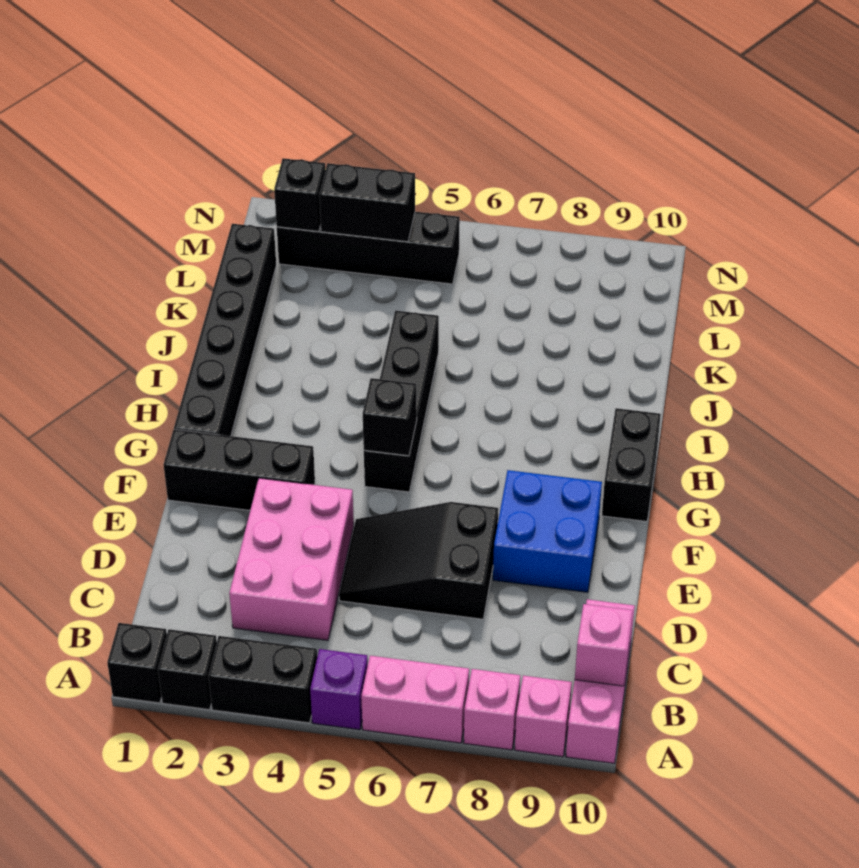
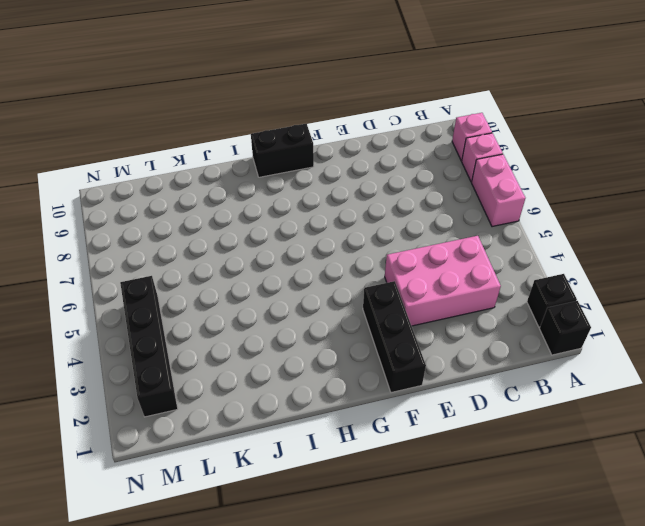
none -> black brick A3:A4 level 1
none -> purple brick A5 level 1
none -> pink brick A10:C10 level 1

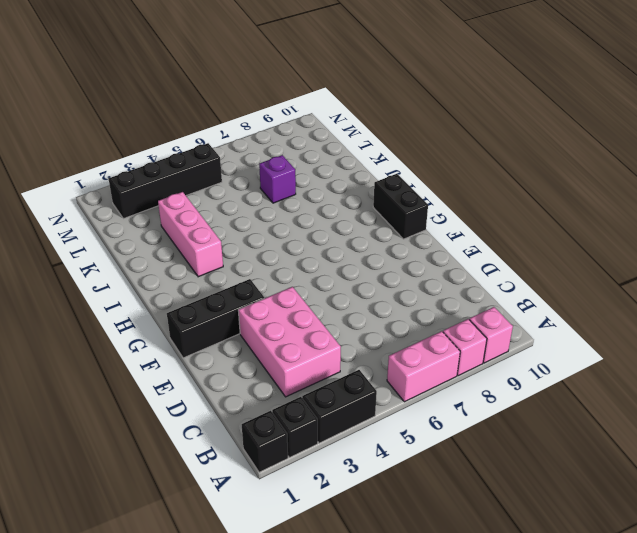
pink brick I3:K3 level 1 -> pink brick A10:C10 level 1
purple brick K7 level 1 -> purple brick A5 level 1
none -> black slope D5:E7 level 1 top 7
none -> blue brick E8:F9 level 1
none -> black brick G1:L1 level 1

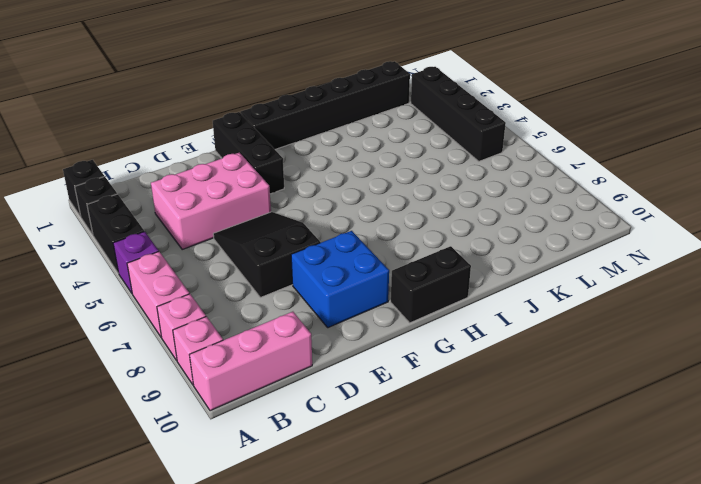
none -> black brick G5:J5 level 1
none -> pink brick B10 level 2
none -> black brick G5 level 2

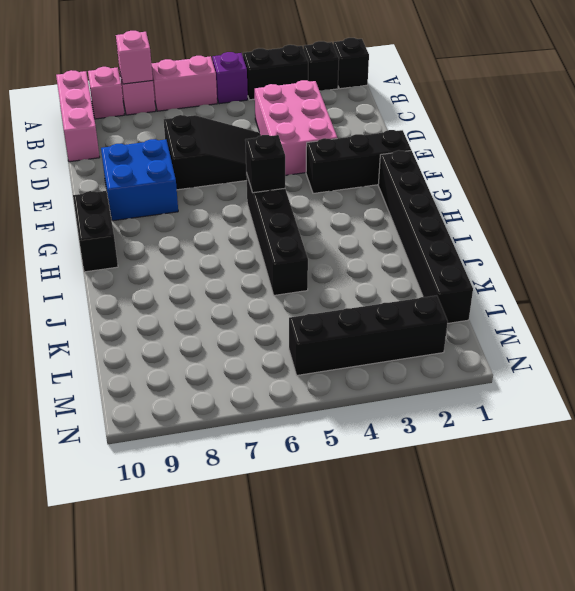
pink brick A8 level 2 -> pink brick B10 level 2
none -> black brick M2 level 2
none -> black brick M3:M4 level 2

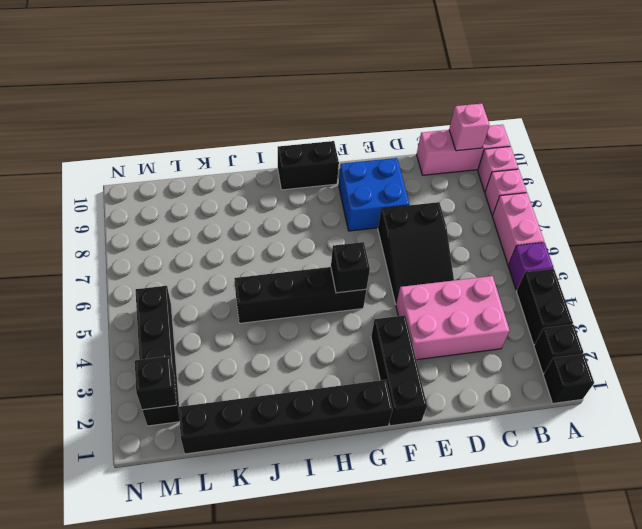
none -> black brick M3:M4 level 2

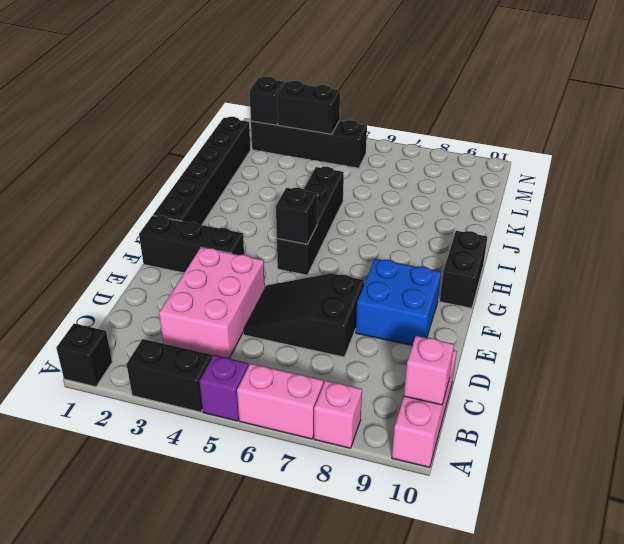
none -> black brick A2 level 1
none -> pink brick A9 level 1

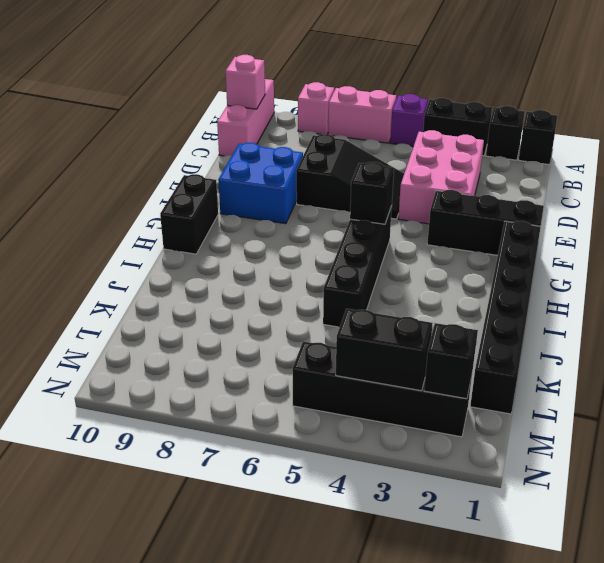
none -> pink brick A9 level 1

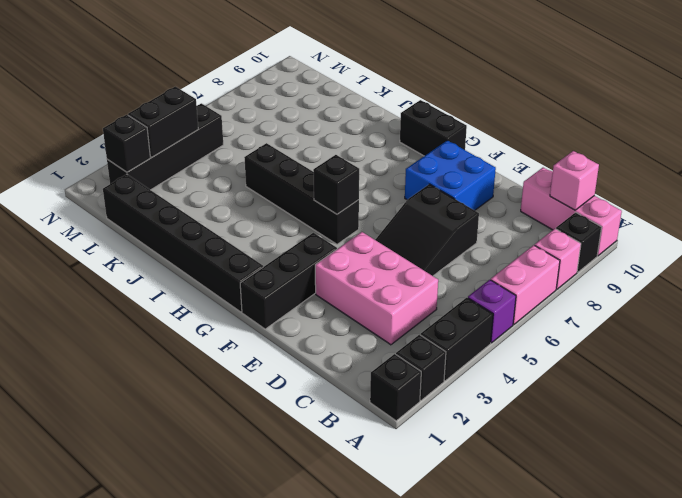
black brick A9 level 1 -> pink brick A9 level 1

